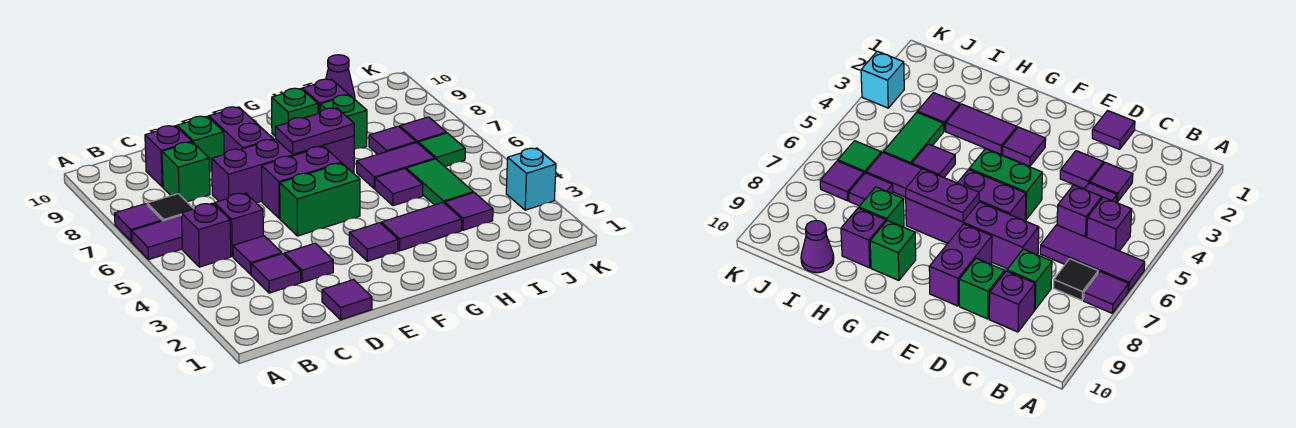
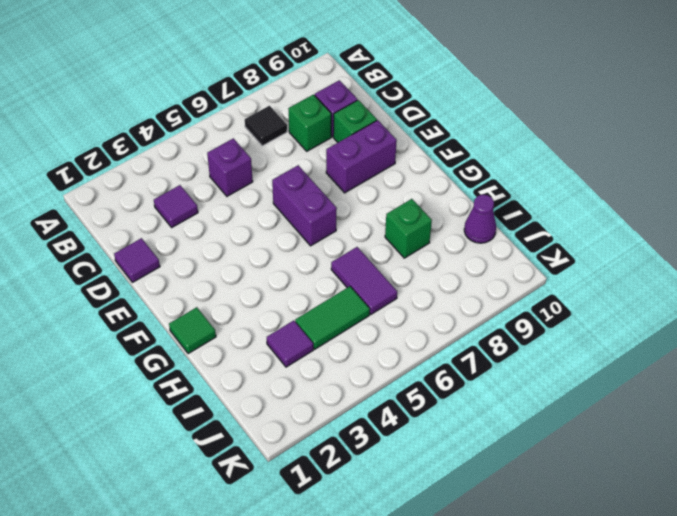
green tile G1 level 1 -> green tile J6 level 1
none -> purple tile A6:C6 level 1
none -> purple tile A7 level 1
none -> purple brick B5 level 1
none -> purple tile C4 level 1

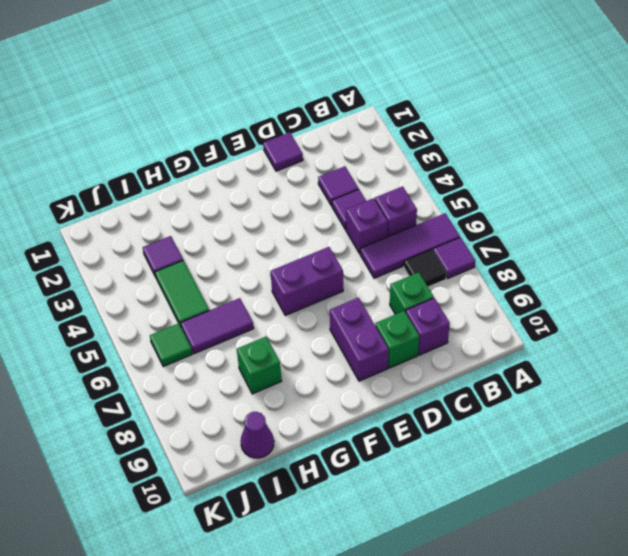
none -> purple tile D3 level 1
none -> purple brick D7:G7 level 1
none -> green brick E5:F5 level 1
none -> purple tile F3 level 1

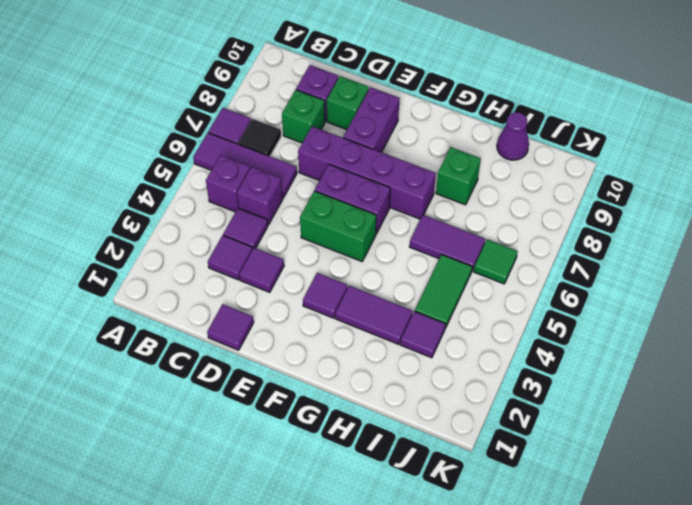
none -> green brick G9 level 1
none -> purple tile H5 level 1
none -> purple brick H9 level 1
none -> purple tile I7 level 1

